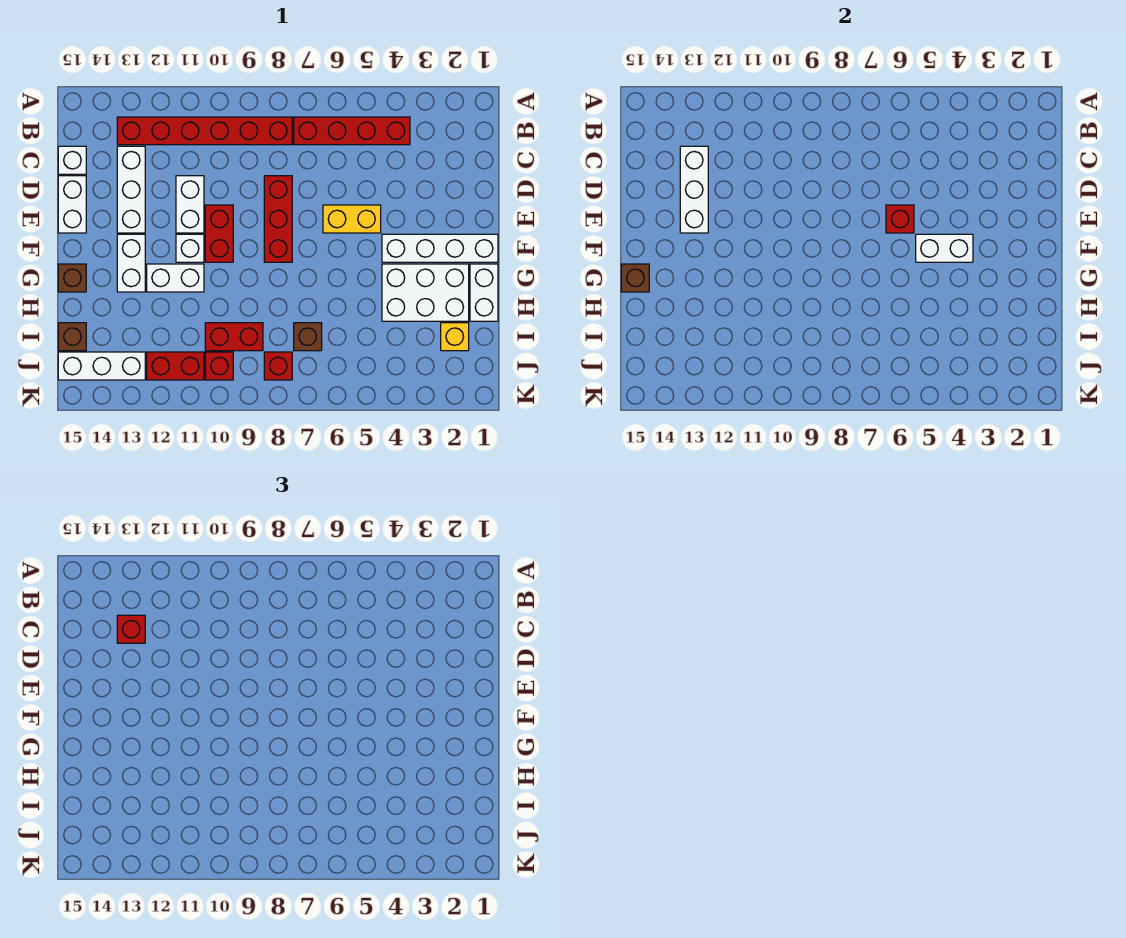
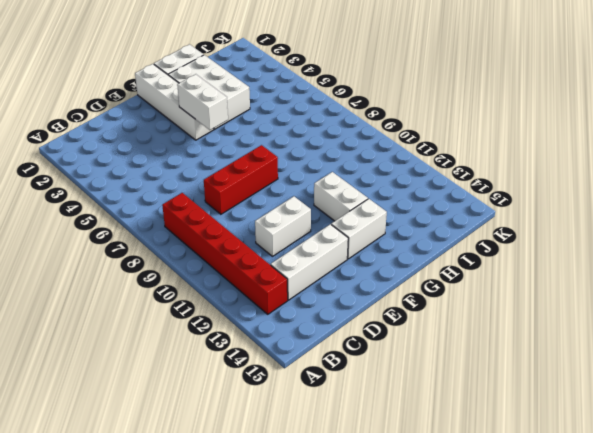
none -> red brick B4:B7 level 1
none -> white brick C15 level 1
none -> white brick D15:E15 level 1

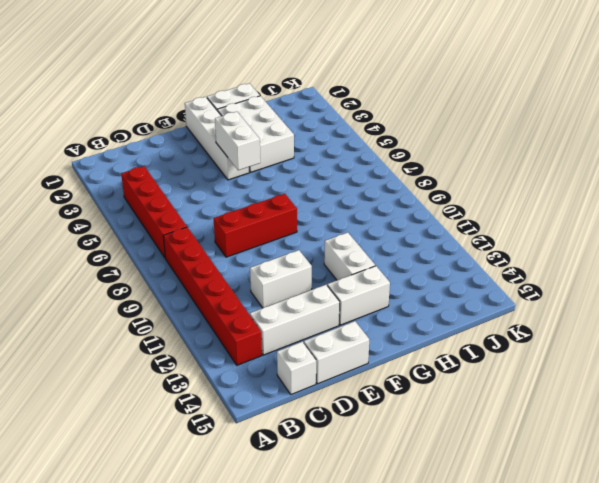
none -> yellow brick E5:E6 level 1
none -> red brick E10:F10 level 1
none -> white brick F11 level 1

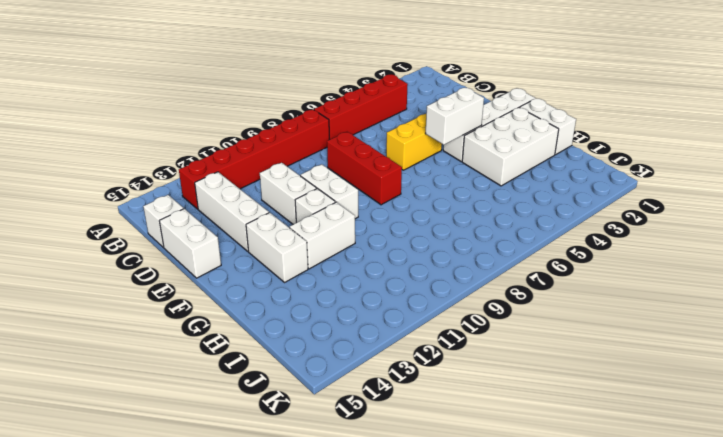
white brick E10:F10 level 1 -> red brick E10:F10 level 1
none -> brown brick G15 level 1
none -> yellow brick I2 level 1
none -> brown brick I7 level 1

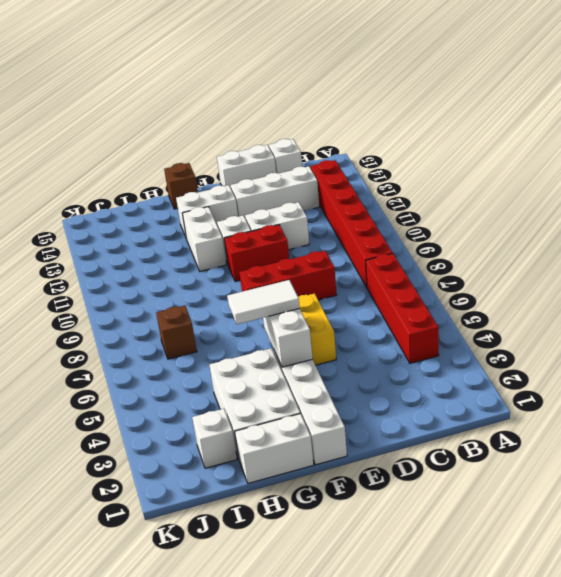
white tile F5:G5 level 3 -> none
white brick I2 level 1 -> yellow brick I2 level 1
none -> red brick I9:I10 level 1
none -> brown brick I15 level 1
none -> red brick J8 level 1

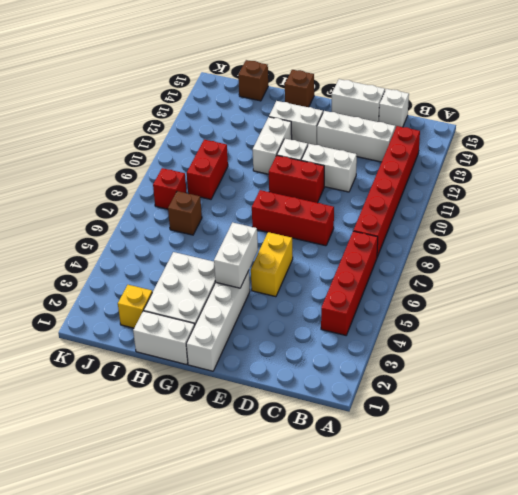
none -> red brick J10 level 1
none -> red brick J11:J12 level 1
none -> white brick J13:J15 level 1

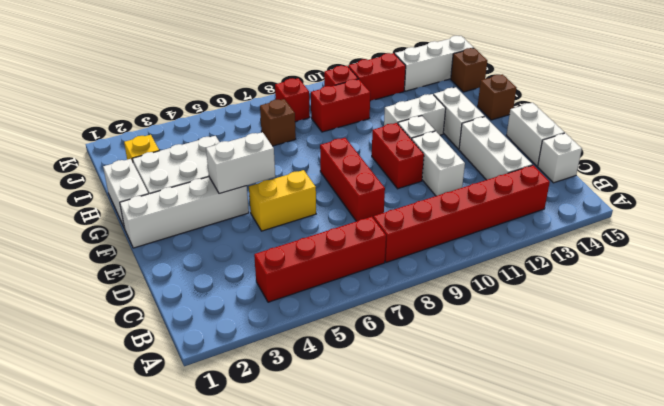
none -> white brick C13:E13 level 2
none -> red brick E6 level 2
none -> brown brick G15 level 2

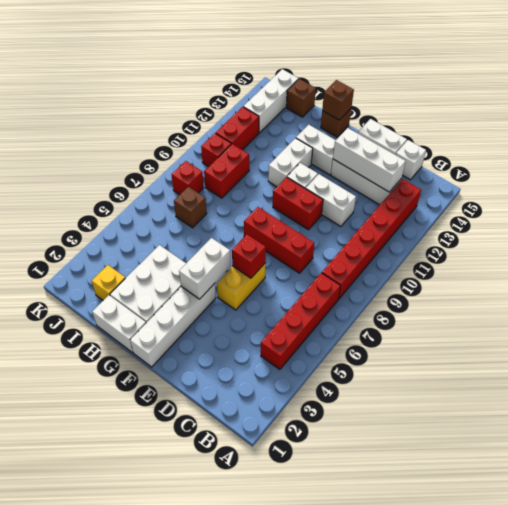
none -> red brick C13 level 3

